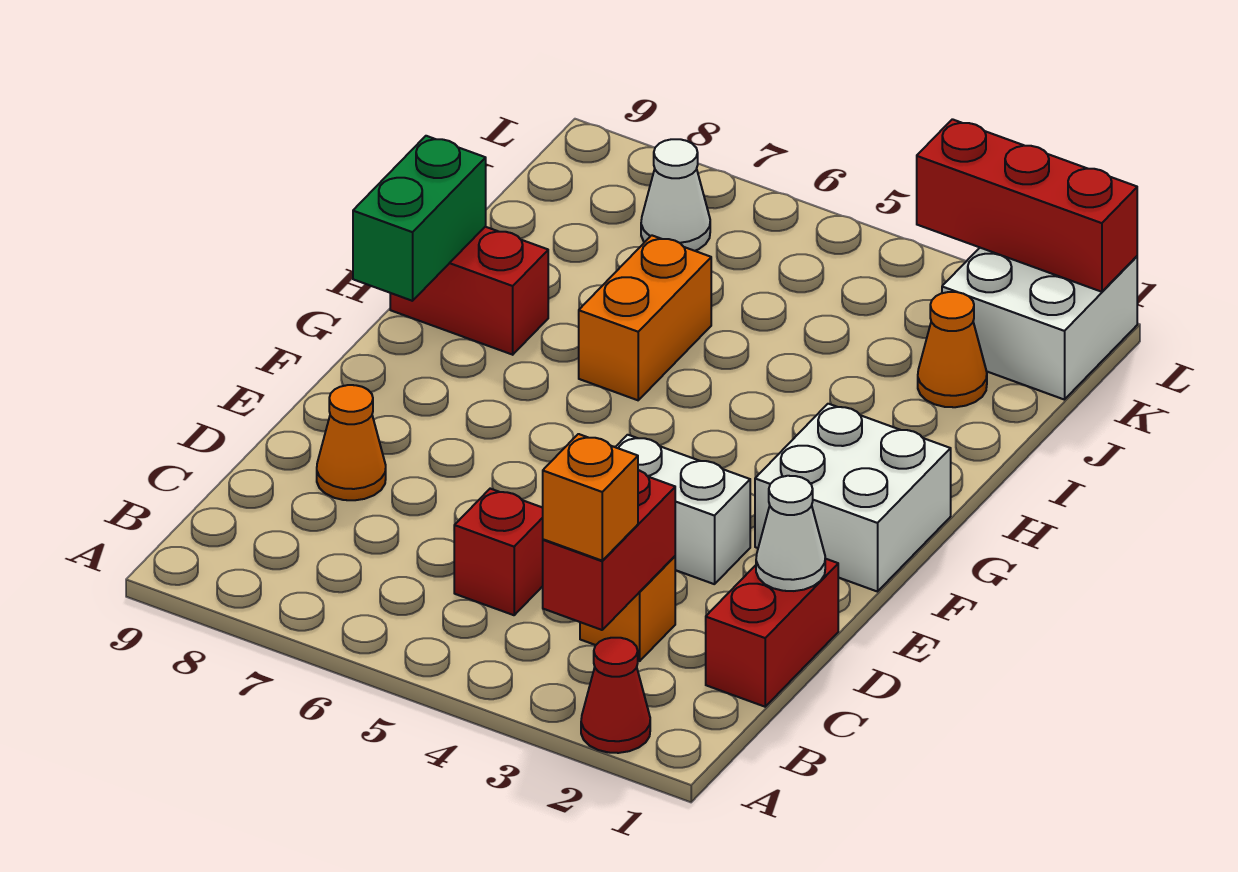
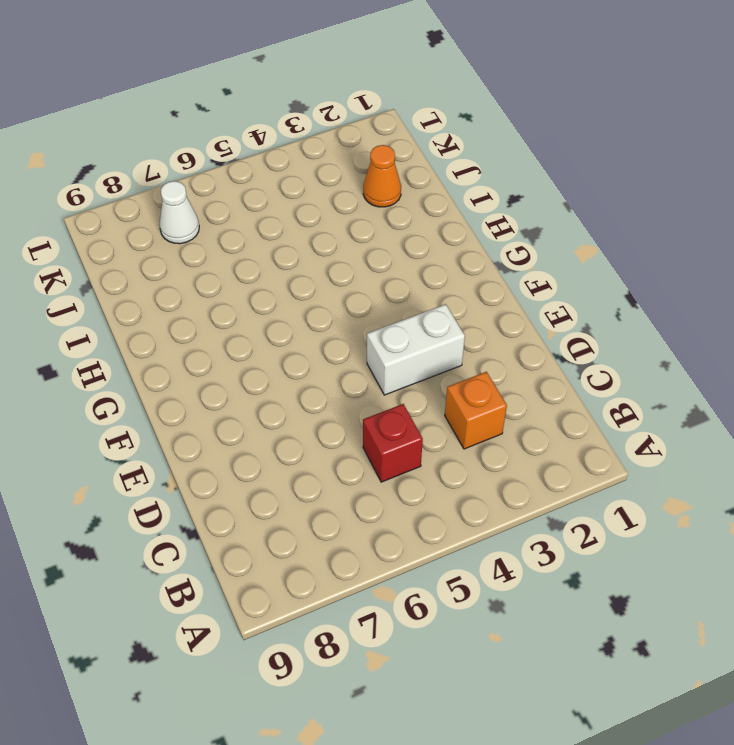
none -> red cone A2 level 1
none -> red brick C1:D1 level 1
none -> orange cone D8 level 1

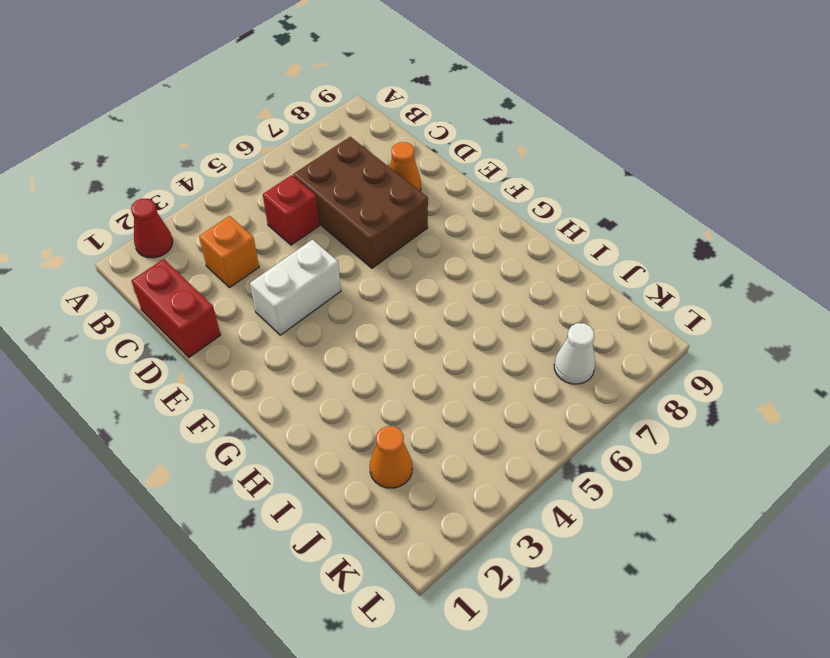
brown brick C6:E7 level 1 -> none
none -> white brick F1:G2 level 1
none -> orange brick H6:I6 level 1
none -> red brick H8:H9 level 1

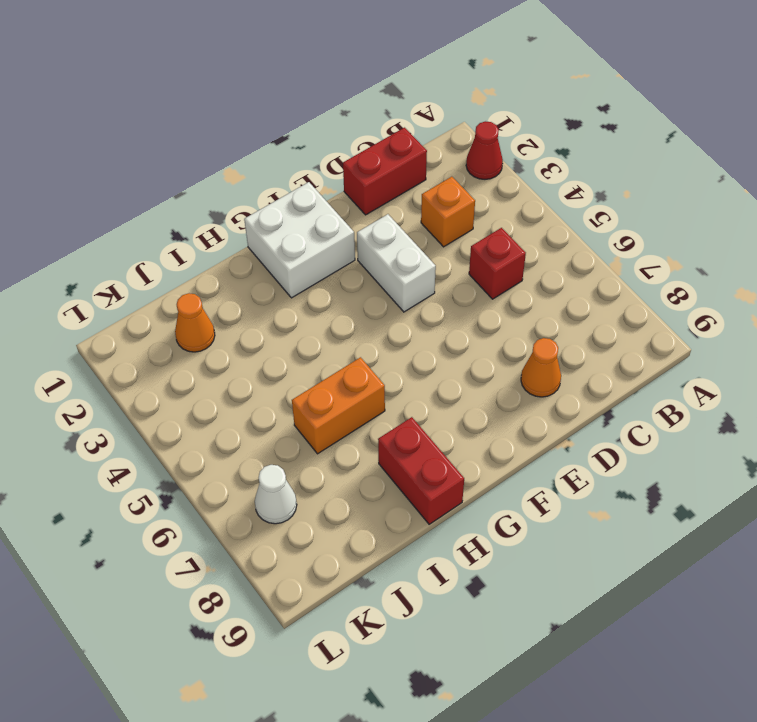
none -> white brick K1:L2 level 1
none -> red brick B3:C3 level 2
none -> white cone D1 level 2

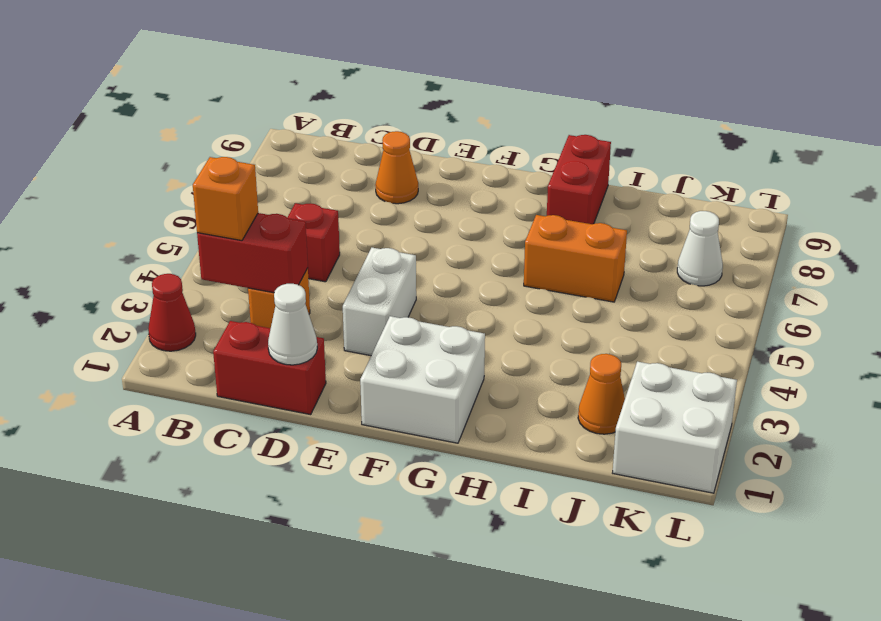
none -> green brick G9:H9 level 2
none -> red brick L1:L3 level 2

